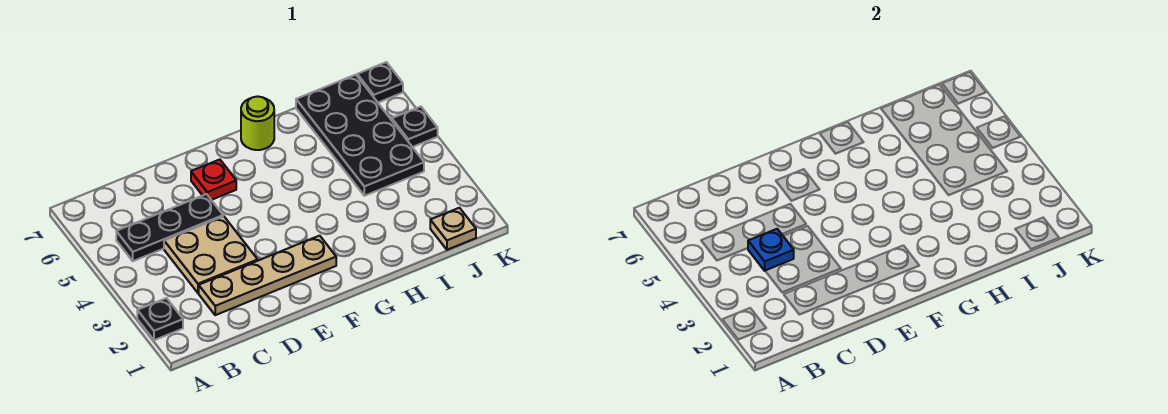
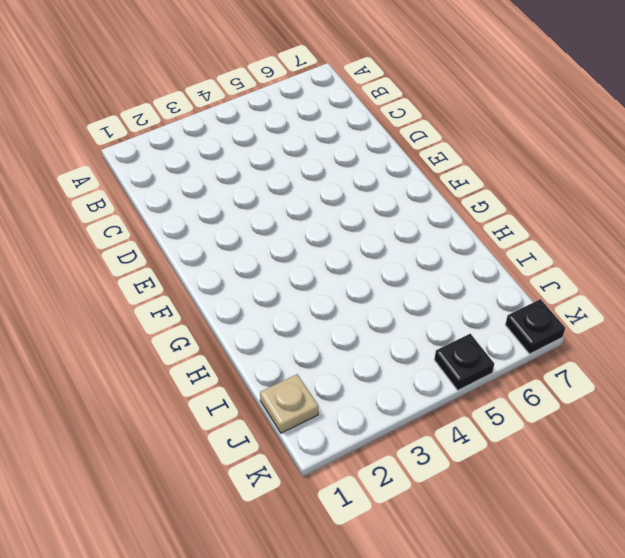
none -> black plate A2 level 1
none -> black plate B5:D5 level 1

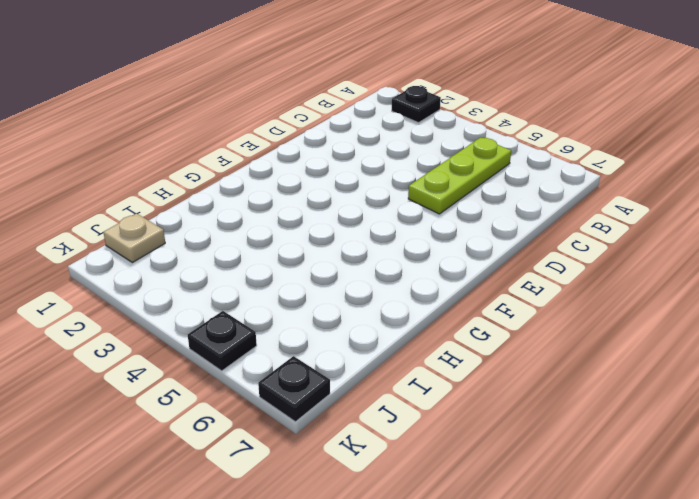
lime plate B5:D5 level 1 -> black plate B5:D5 level 1
none -> tan plate C2:F2 level 1
none -> tan plate C3:D4 level 1

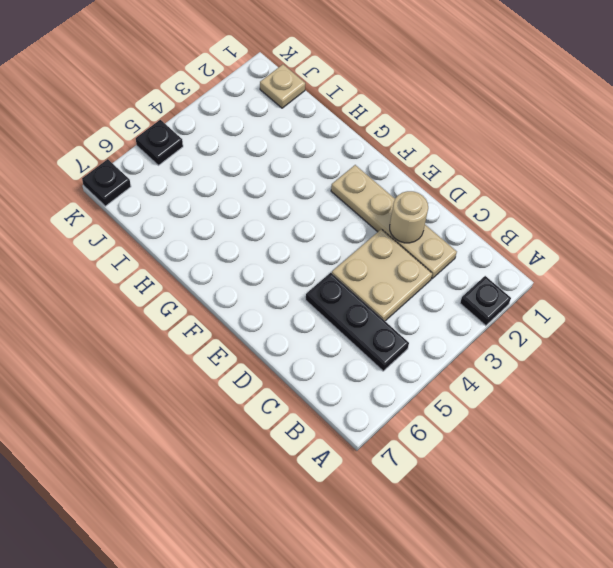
tan round brick D2 level 2 -> none
none -> red plate E6 level 1
none -> lime round brick G7 level 1

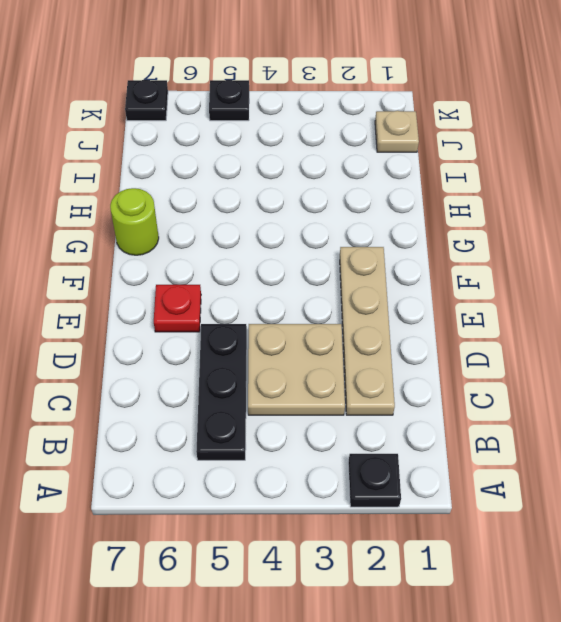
none -> black plate I4:J7 level 1
none -> blue plate C4 level 2

